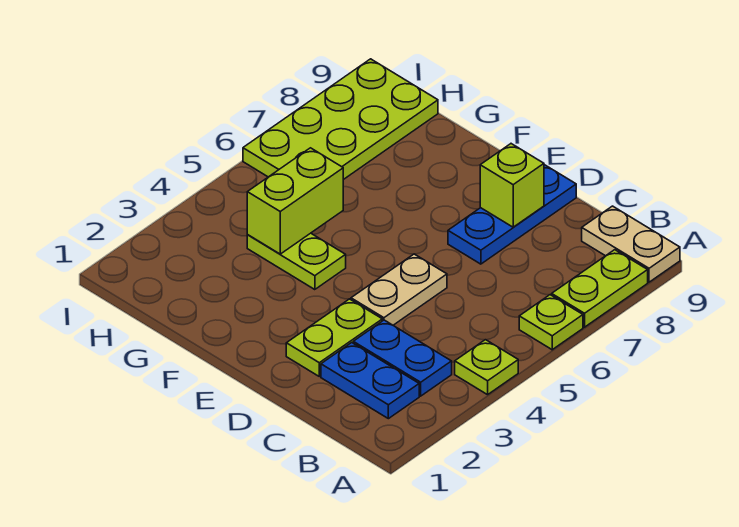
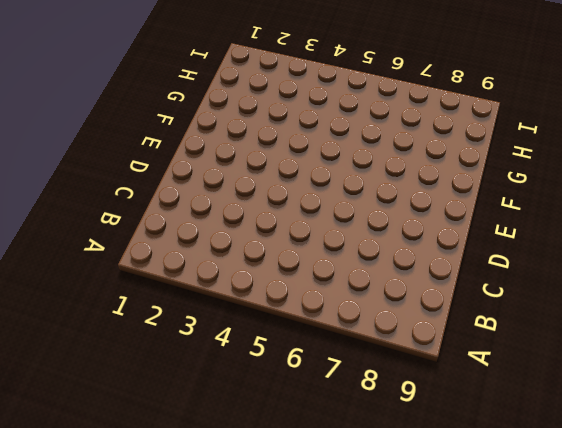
none -> lime plate A4 level 1
none -> lime plate A6 level 1
none -> lime plate A7:A8 level 1

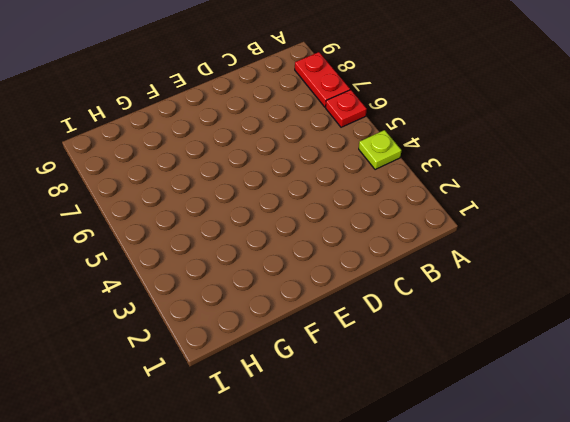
red plate A6 level 1 -> lime plate A6 level 1
red plate A7:A8 level 1 -> lime plate A7:A8 level 1
none -> tan plate A9:B9 level 1
none -> blue plate B2:C2 level 1
none -> blue plate B3:C3 level 1

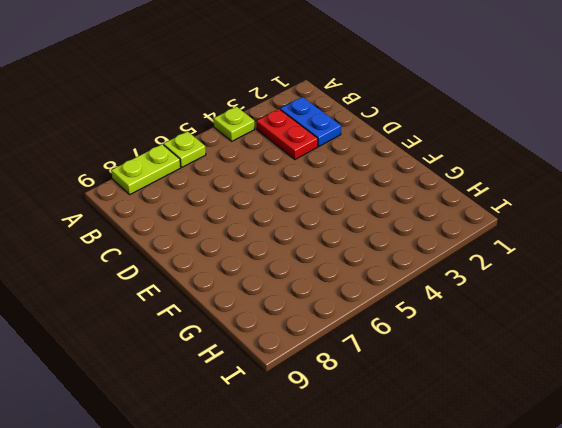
red plate B3:C3 level 1 -> blue plate B3:C3 level 1
none -> tan plate A9:B9 level 1
none -> lime plate D2:D3 level 1
none -> tan plate D4:D5 level 1

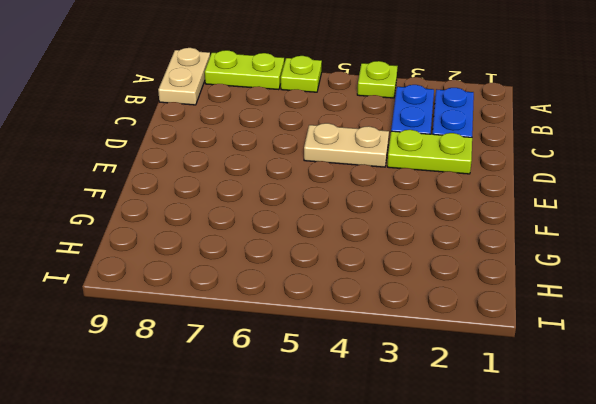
none -> blue plate D7:D9 level 1
none -> lime plate F4:G4 level 1
none -> lime plate H6:I9 level 1

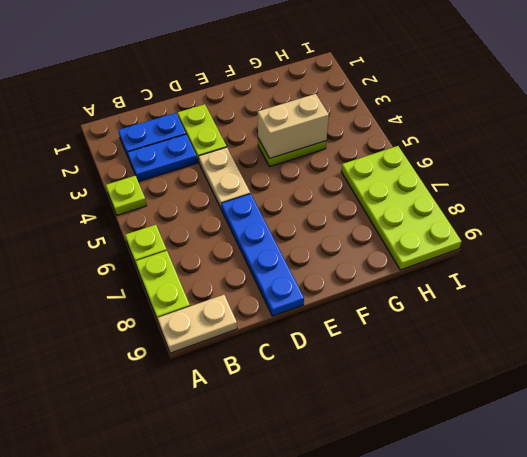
blue plate D6:D9 level 1 -> blue plate D7:D9 level 1
tan brick F4:G4 level 2 -> lime brick G4:G5 level 2
none -> lime brick D8 level 2

